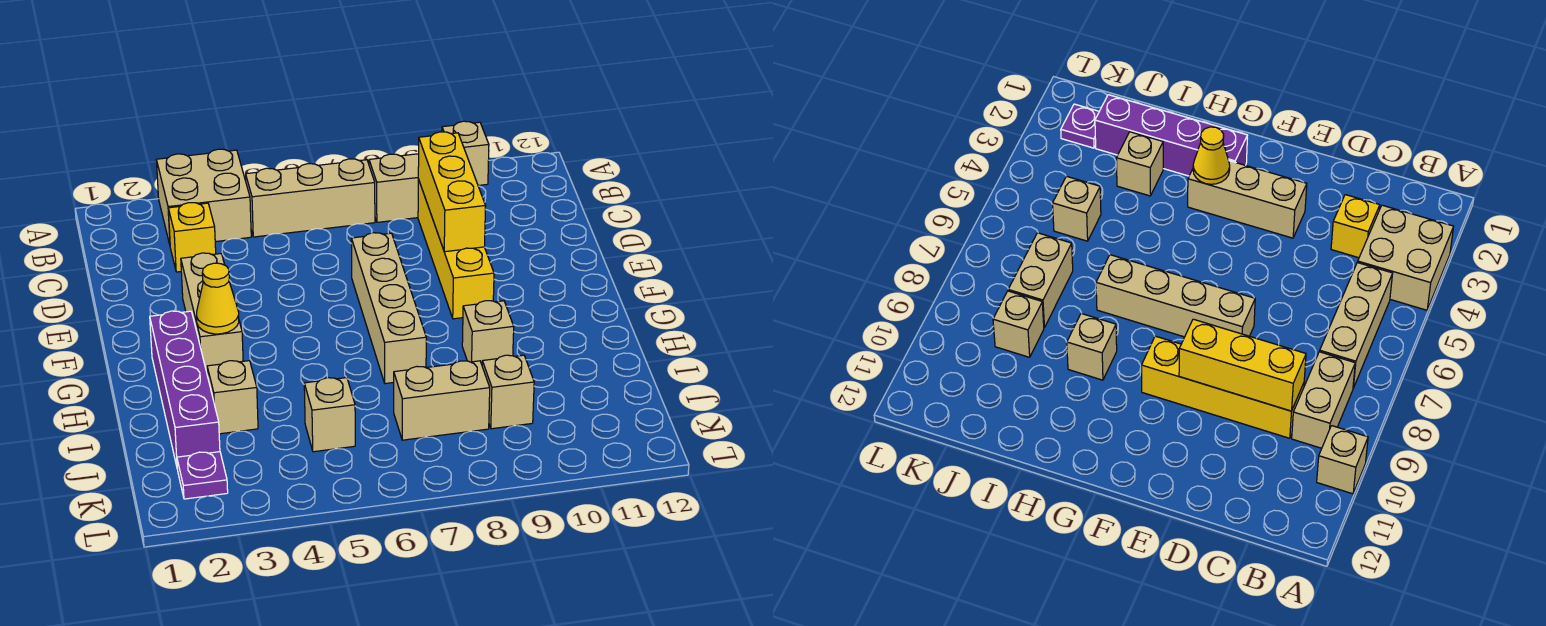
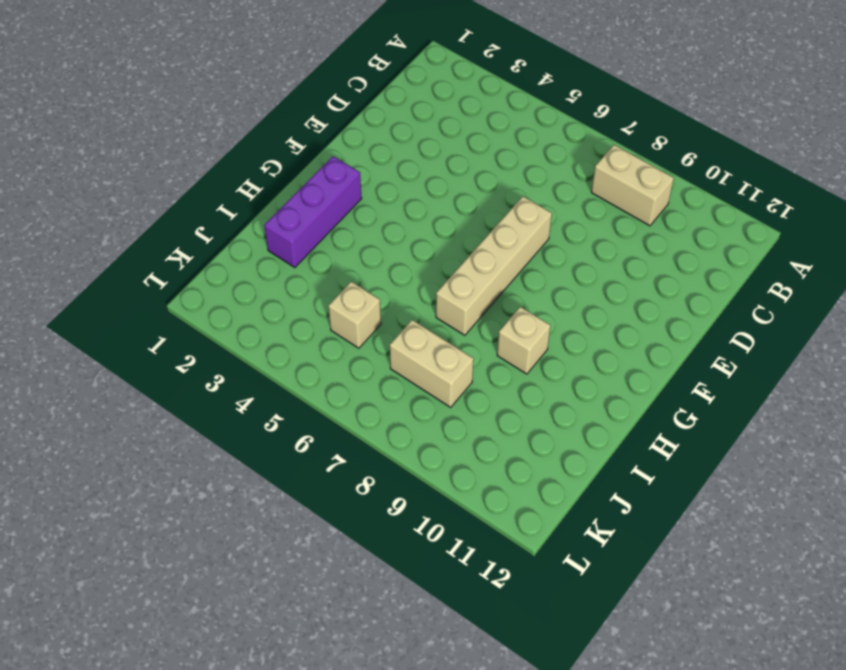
purple brick G2:I2 level 1 -> purple brick G2:J2 level 1
none -> tan brick A3:B4 level 1
none -> tan brick A10 level 1
none -> tan brick B5:B7 level 1

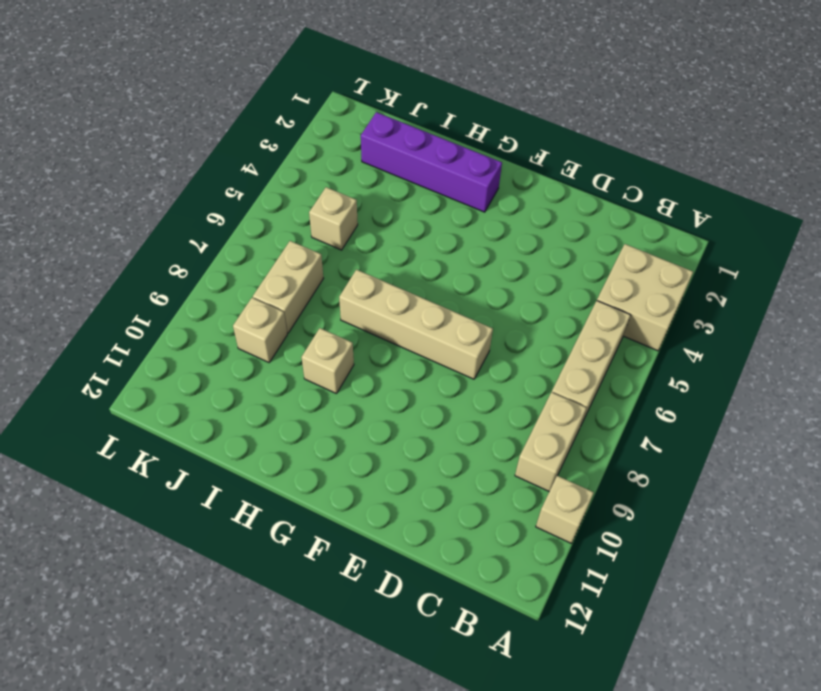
none -> yellow brick C3 level 1
none -> yellow brick C9:F9 level 1
none -> tan brick E3:G3 level 1

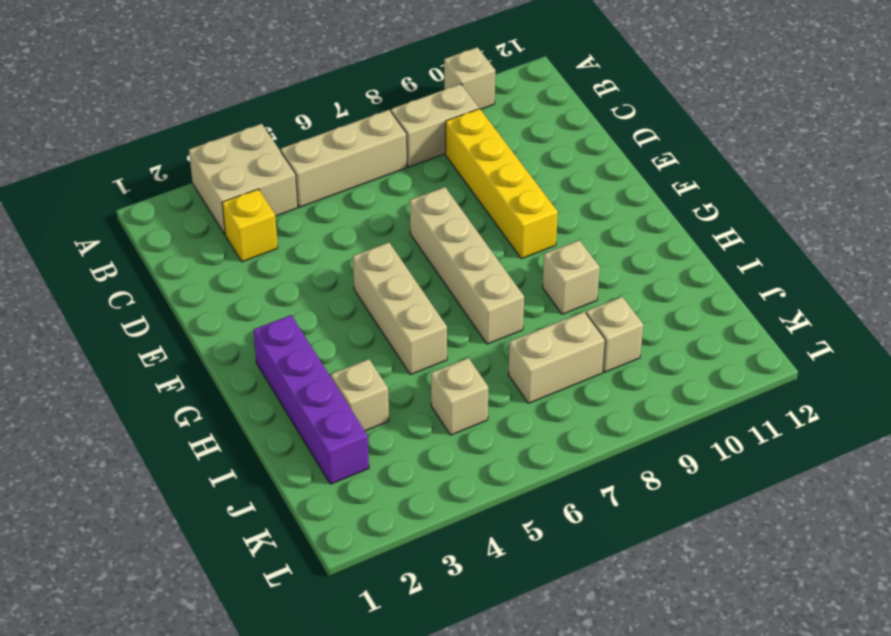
tan brick F5:H5 level 1 -> tan brick E3:G3 level 1
none -> purple plate K2 level 1
none -> yellow brick C9:E9 level 2
none -> yellow cone G3 level 2

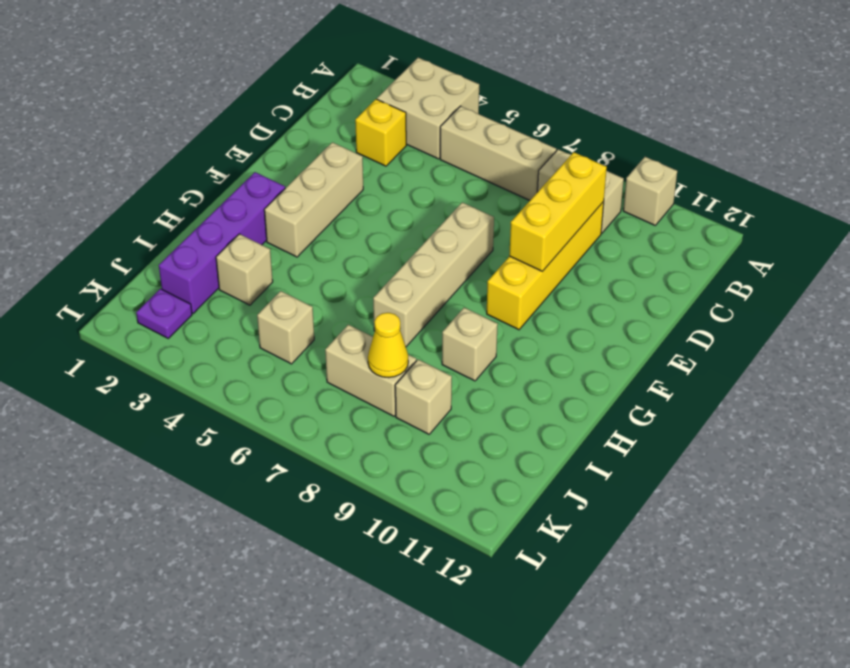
yellow cone J8 level 2 -> yellow cone G3 level 2

